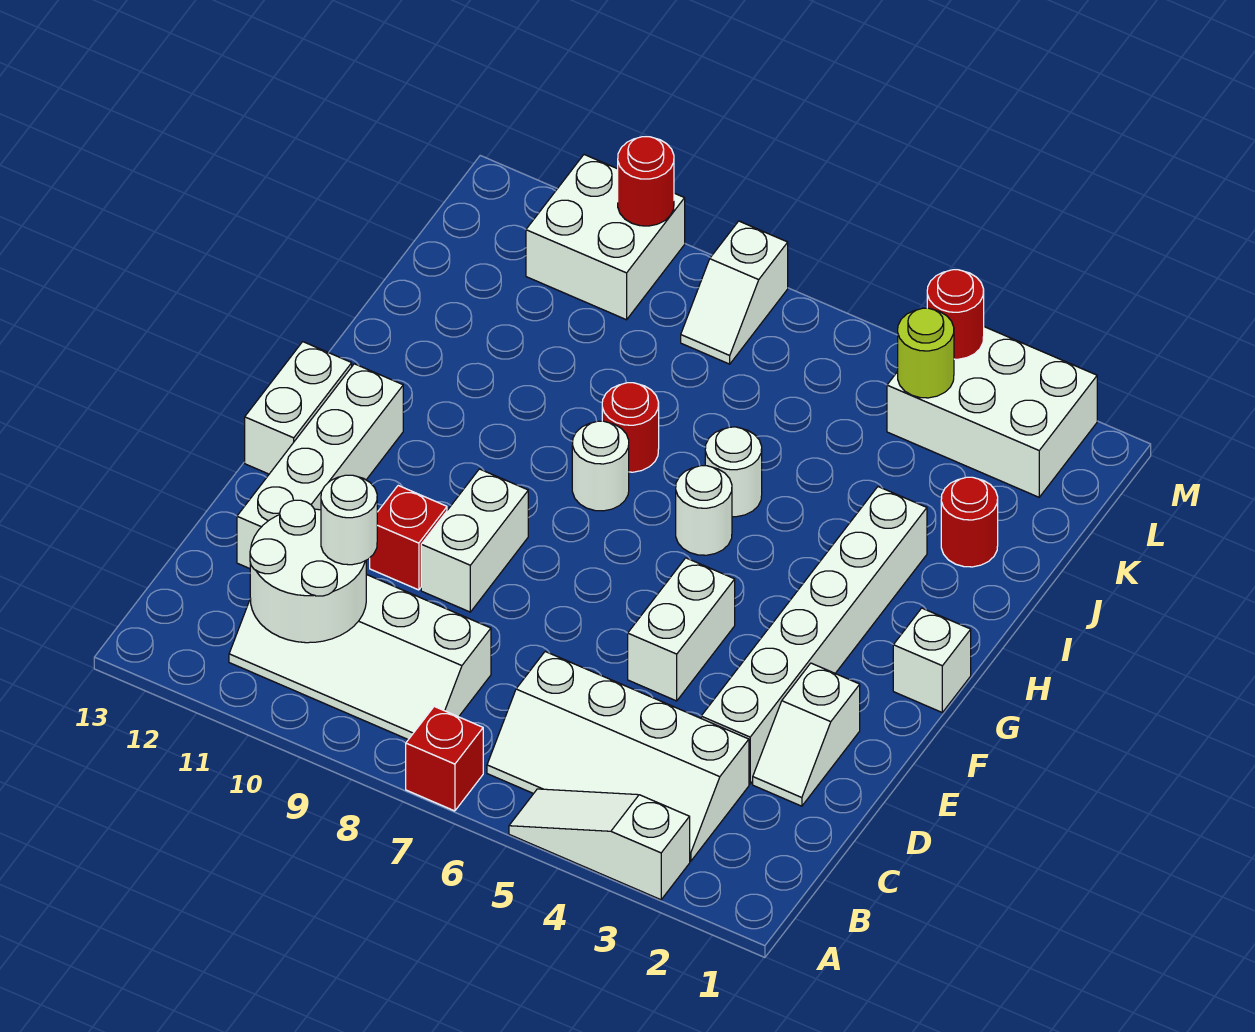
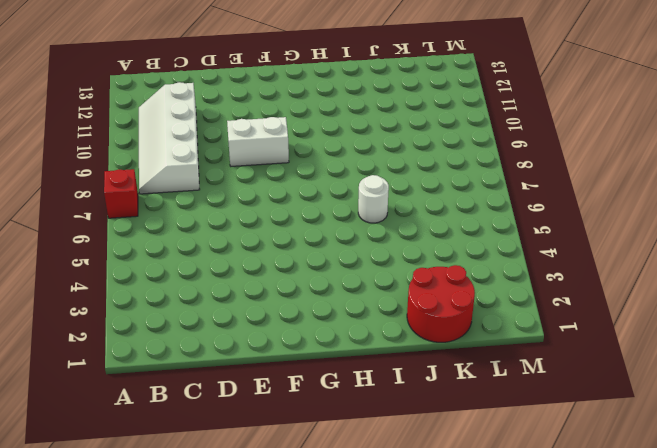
red round brick J1:K2 level 1 -> red round brick J2 level 1
none -> white slope A3:A5 level 1 top 3
none -> white slope B3:C6 level 1 top C
none -> white slope D2:E2 level 1 top E

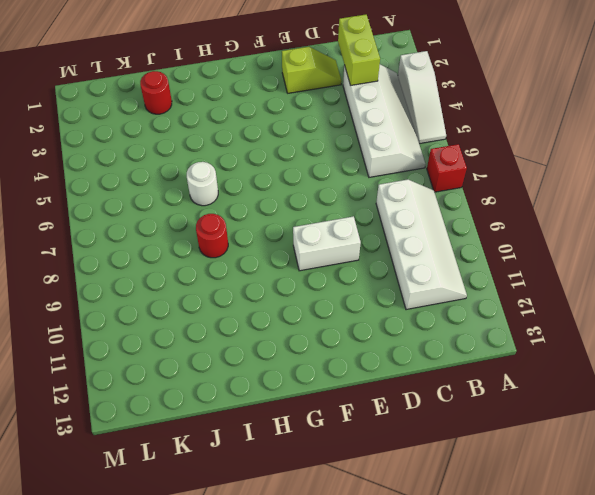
lime brick C2:C3 level 2 -> none
lime slope D2:E2 level 1 top E -> white slope D2:E2 level 1 top E
none -> white brick D3:I3 level 1
none -> white brick D12:G12 level 1
none -> white brick E5:F5 level 1

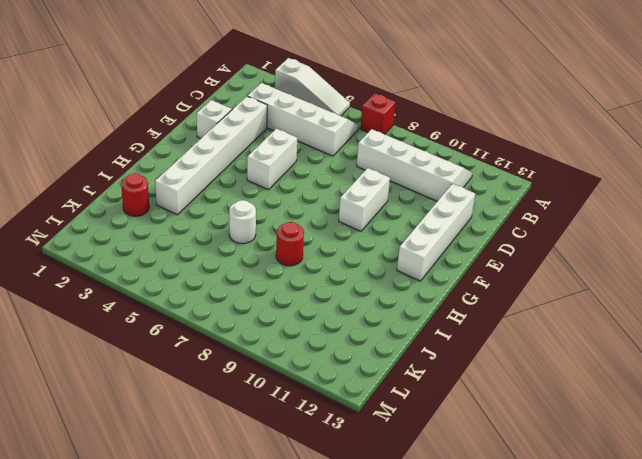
none -> red brick E10 level 1
none -> white brick F13:G13 level 1
none -> white brick G1 level 1

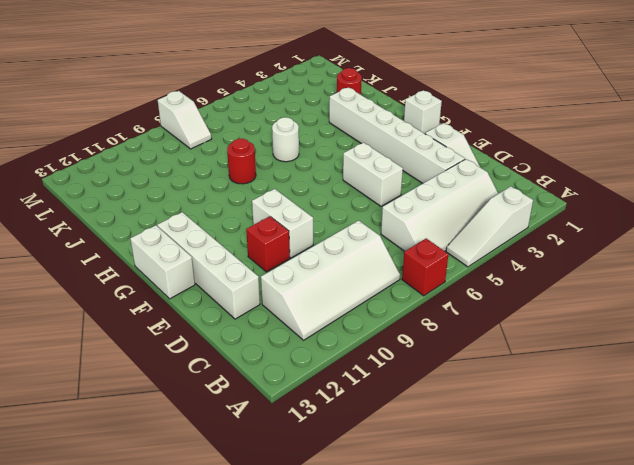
none -> white round brick H6 level 1
none -> white round brick H8 level 1
none -> white brick L2:M4 level 1

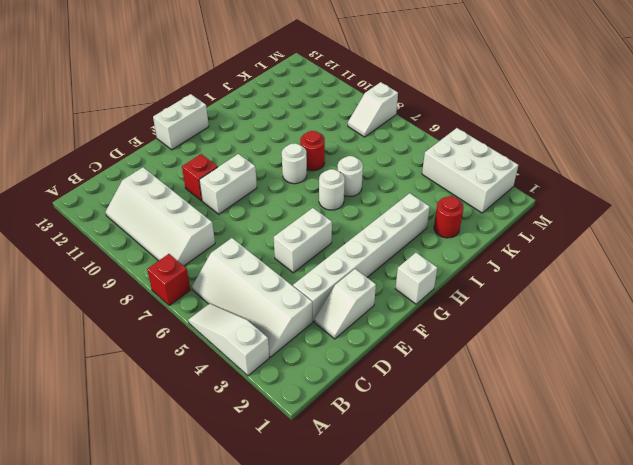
none -> white brick D12:G12 level 1
none -> white brick L10:M11 level 1
none -> white round brick B10:C11 level 2

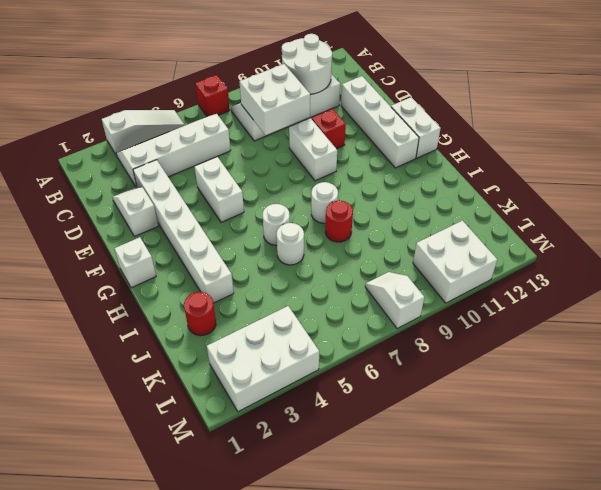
white brick C8:D9 level 2 -> none
none -> lime round brick L4 level 2
none -> red round brick M4 level 2
none -> red round brick M10 level 2

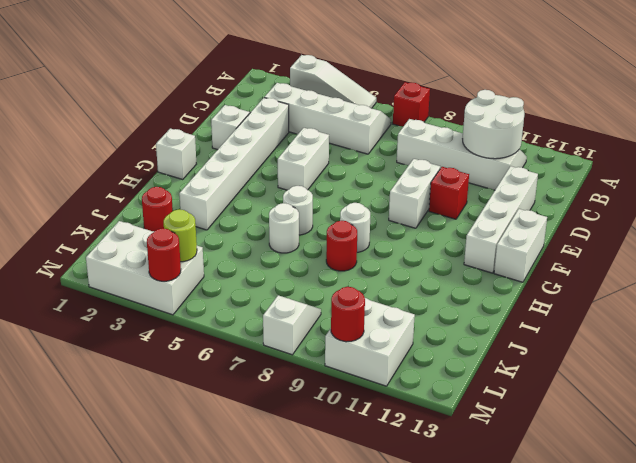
none -> white round brick C10 level 3

